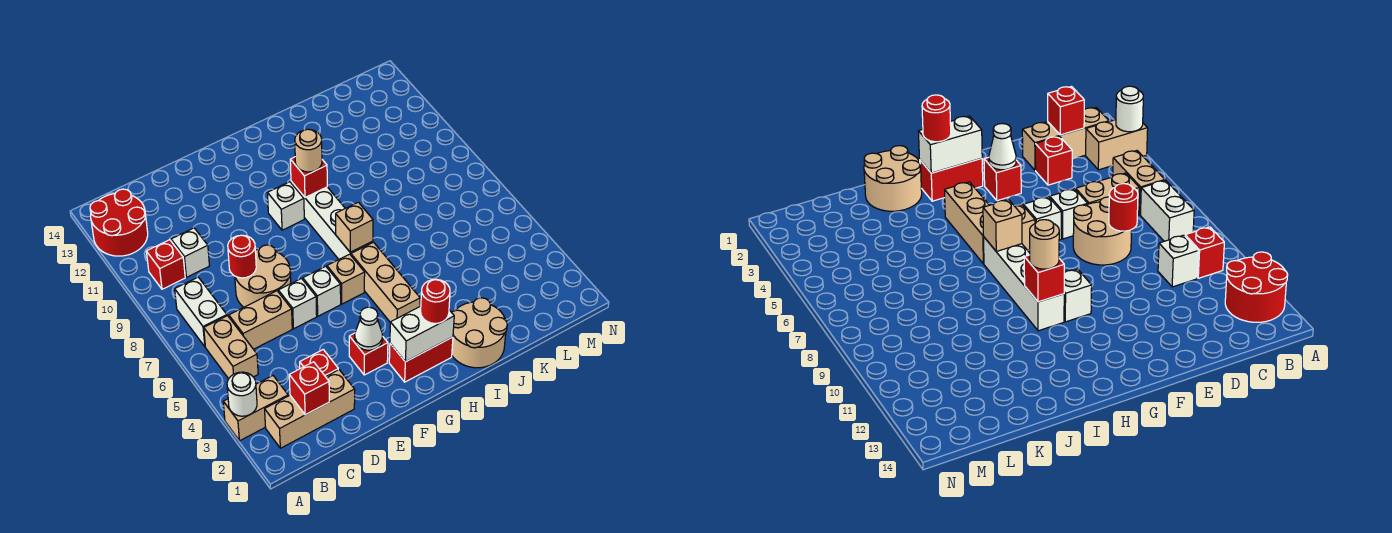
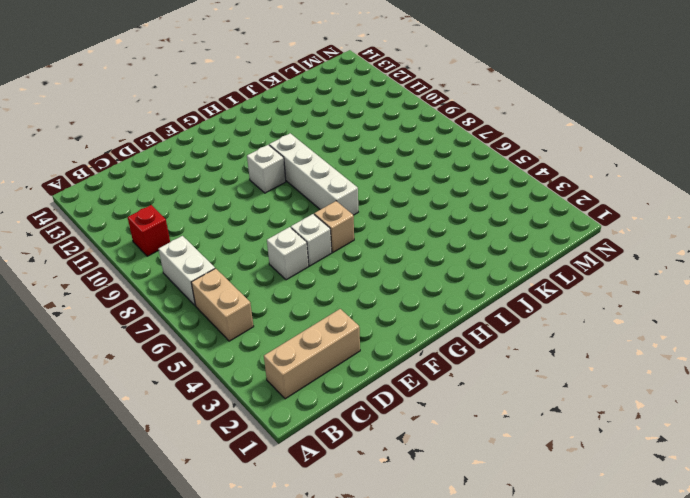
none -> tan brick A3:B3 level 1
none -> red round brick A12:B13 level 1
none -> tan brick C6:D6 level 1

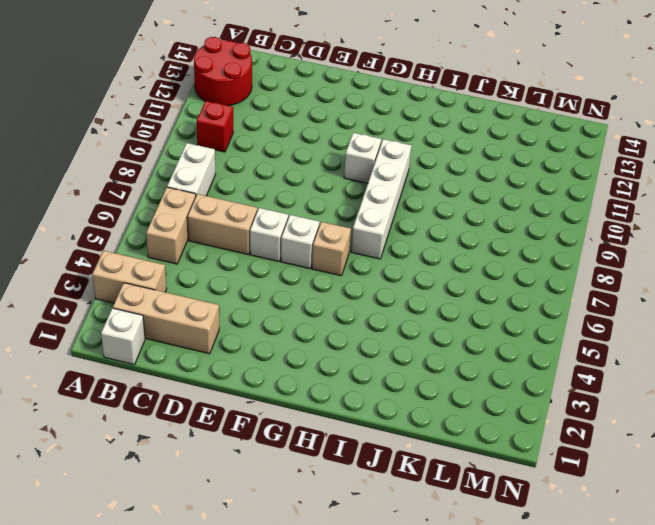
white brick B1 level 1 -> white brick C10 level 1
none -> red brick D3 level 1
none -> tan round brick D7:E8 level 1
none -> red brick F3 level 1

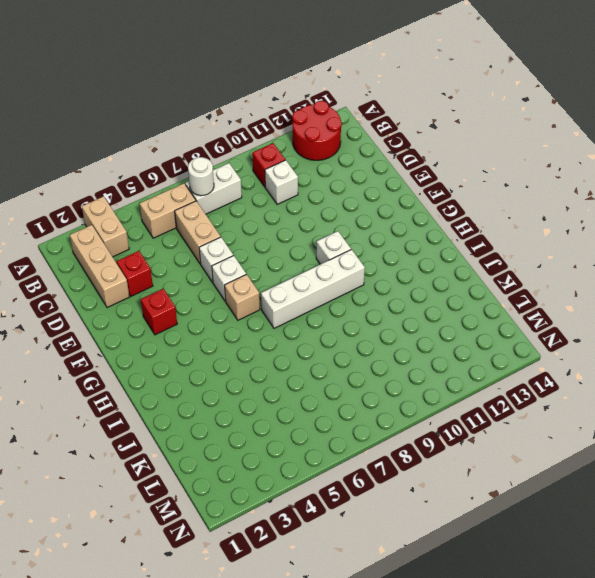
white round brick B7 level 2 -> white round brick A3 level 2
none -> tan round brick D7:E8 level 1
none -> red brick G2:H2 level 1
none -> tan brick H4:H6 level 1

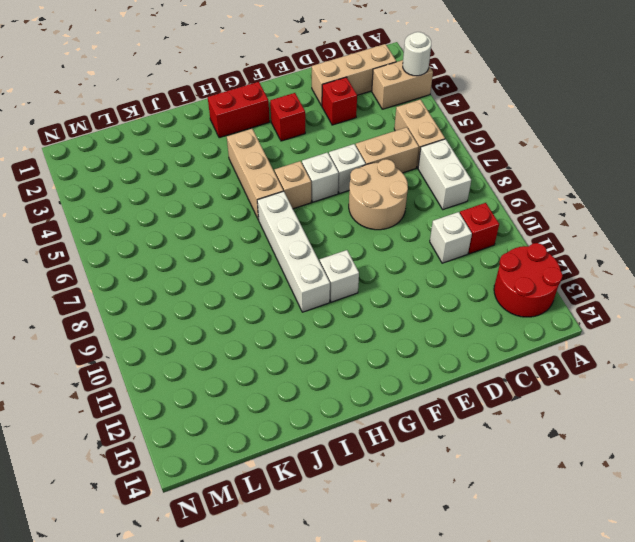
none -> tan round brick I1:J2 level 1
none -> red brick C2 level 2
none -> red round brick D8 level 2

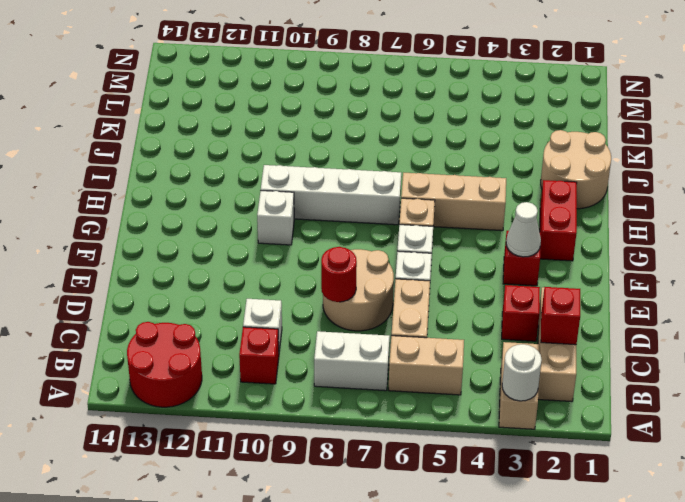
none -> white brick G2:H2 level 2
none -> tan brick H7 level 2
none -> red brick H10 level 2

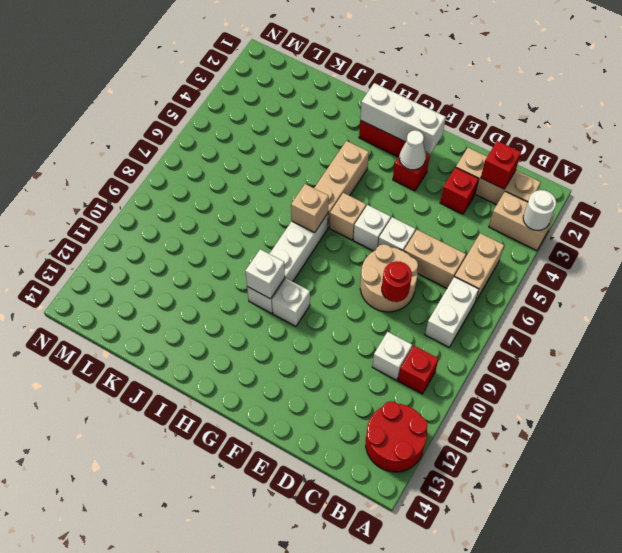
white brick F2:H2 level 2 -> white brick G2:H2 level 2
white brick H10 level 2 -> red brick H10 level 2
none -> tan round brick I1:J2 level 1
none -> red round brick H2 level 3
none -> tan round brick H10 level 3

